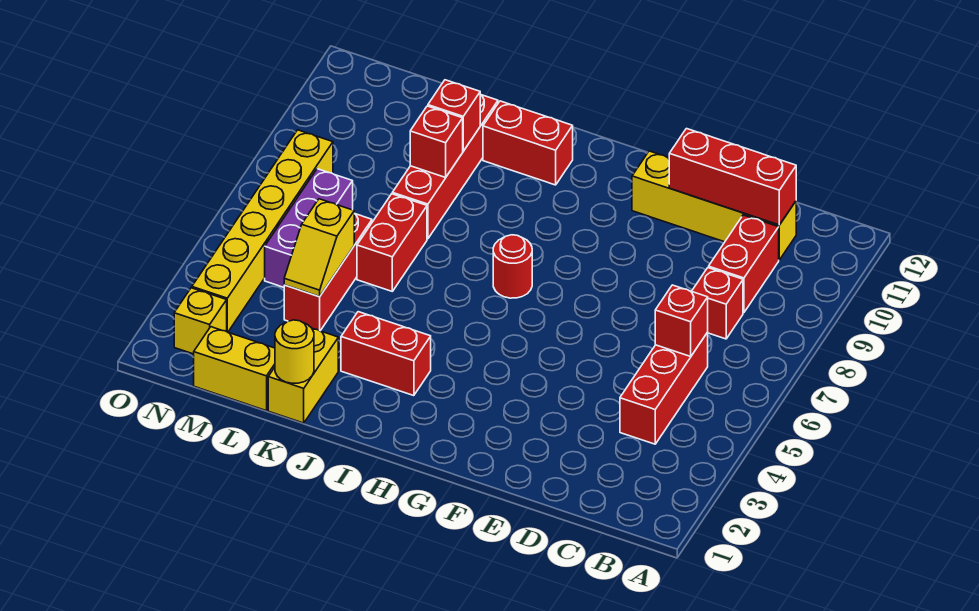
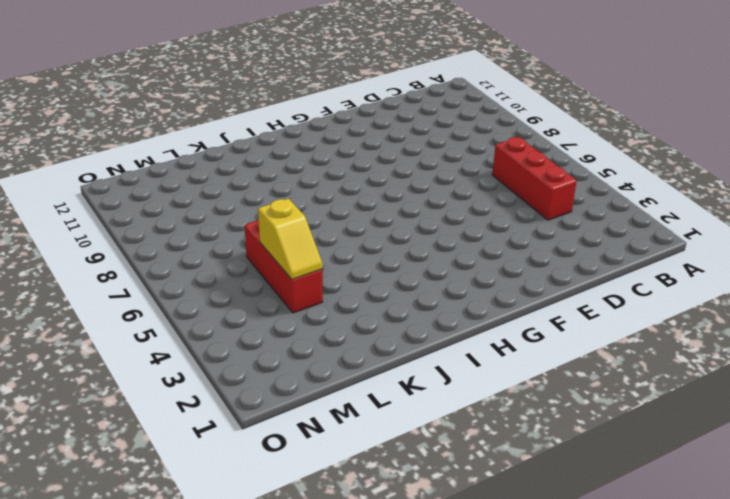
none -> red brick C8 level 1
none -> red brick C9:C10 level 1
none -> yellow brick C11:F11 level 1

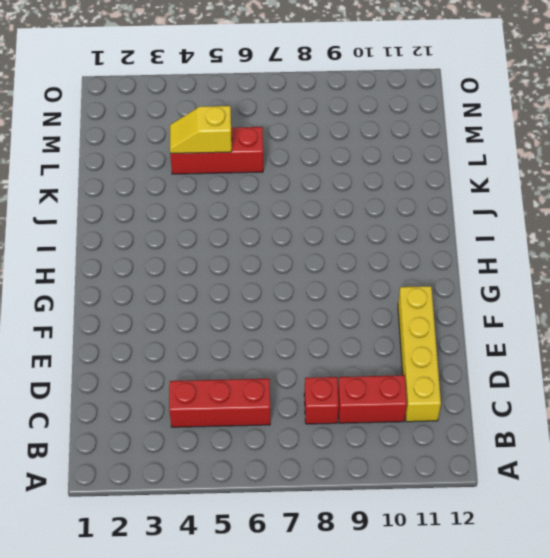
none -> red round brick H7 level 1
none -> red brick I3:J3 level 1
none -> red brick I11:J11 level 1

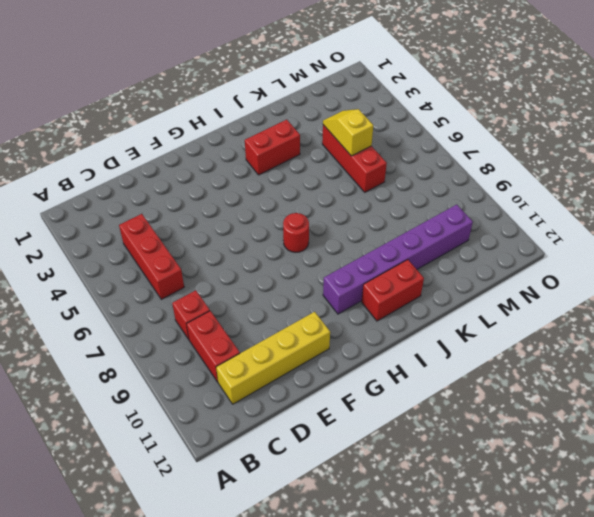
purple brick H10:M10 level 1 -> red brick K8:K11 level 1
none -> yellow brick K1:K2 level 1
none -> red brick K6:K7 level 1
none -> yellow brick L1:M1 level 1

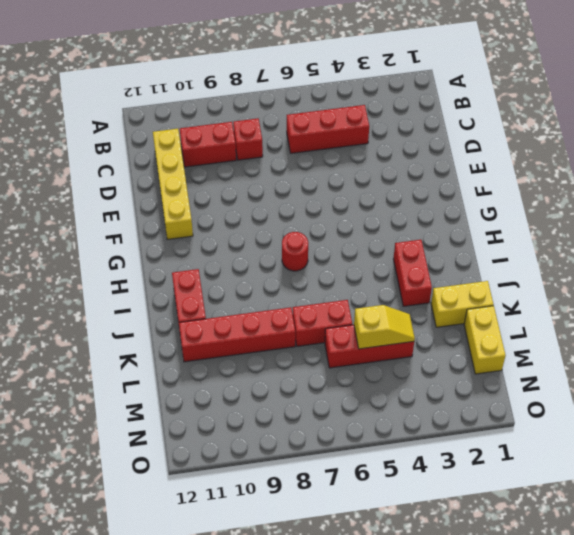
none -> purple brick M5:M7 level 1
none -> yellow brick N2 level 1
none -> yellow brick N3:N8 level 1

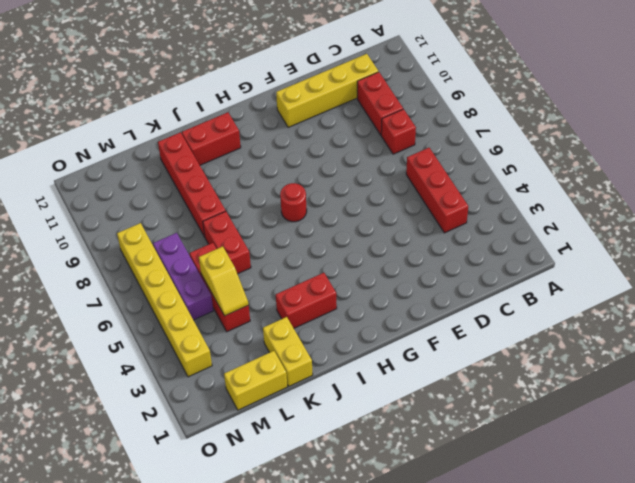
none -> yellow brick N2 level 1
none -> red brick C6 level 2
none -> red brick C11:E11 level 2

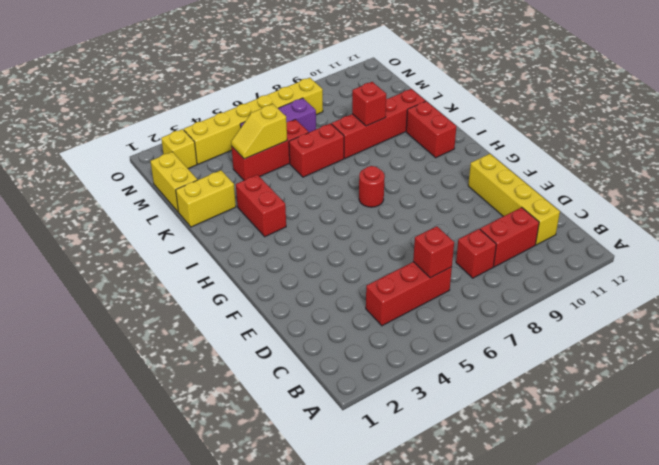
none -> red brick C11:E11 level 2
none -> yellow round brick K1 level 2
none -> red brick K10 level 2

